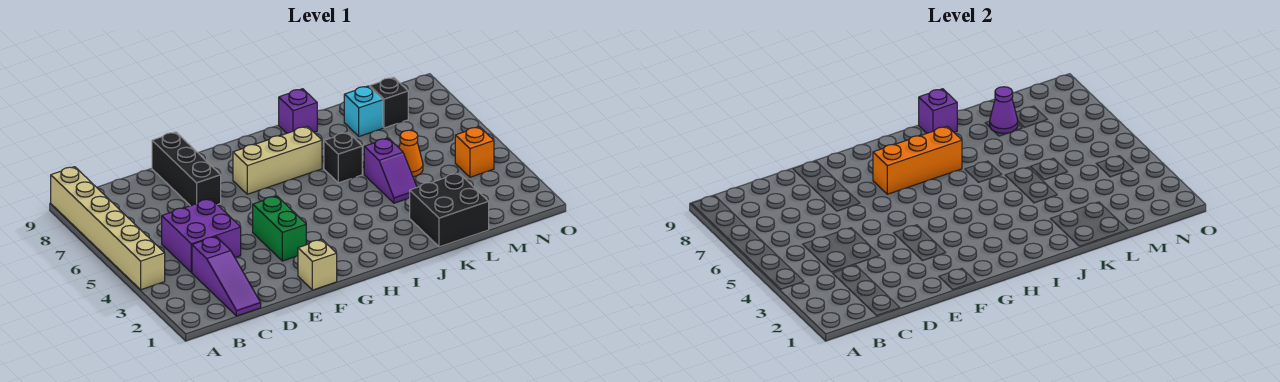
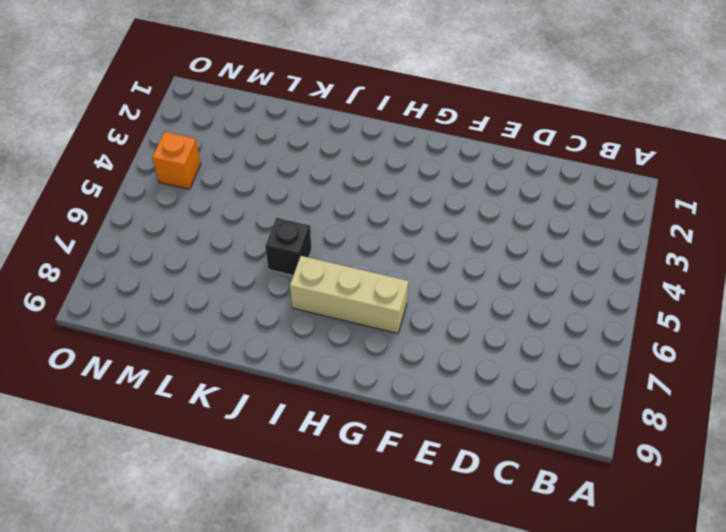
none -> tan brick A4:A9 level 1
none -> purple slope C1:C3 level 1 top 3
none -> purple brick C4:D5 level 1

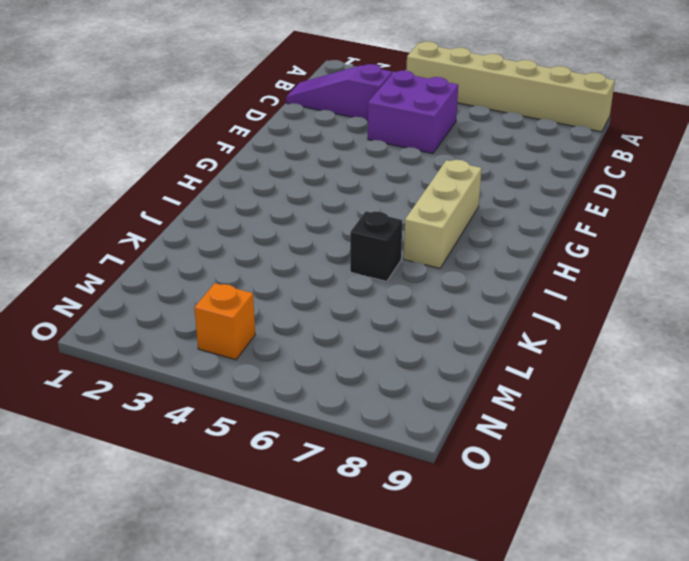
none -> black brick E7:E9 level 1
none -> tan brick F1 level 1
none -> green brick F3:F4 level 1

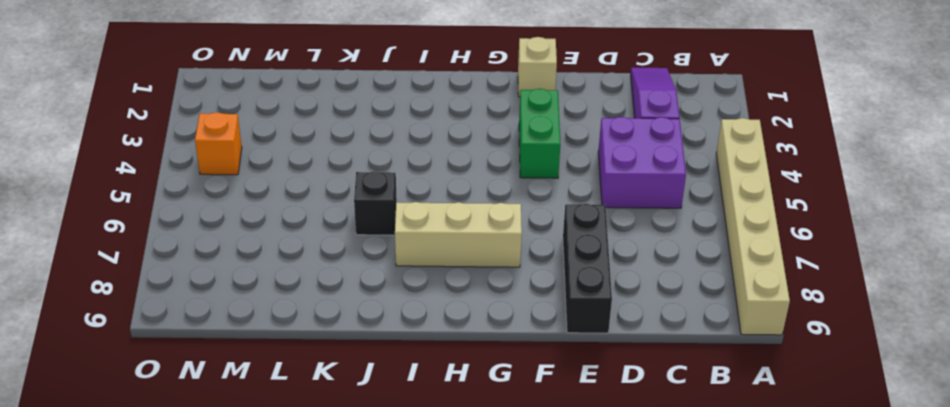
none -> purple brick J9 level 1
none -> black brick K1:L2 level 1
none -> purple slope K4:K5 level 1 top 5

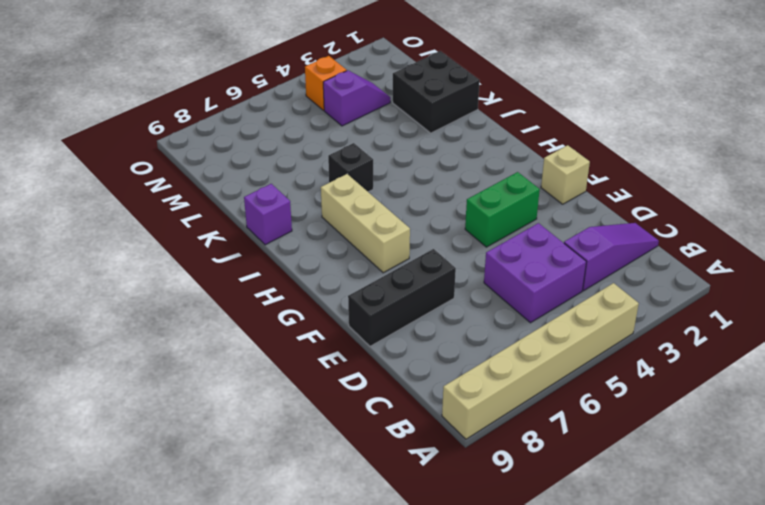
purple slope M3:M4 level 1 top 4 -> purple slope K4:K5 level 1 top 5
none -> orange cone L5 level 1
none -> cyan brick L8 level 1
none -> black brick M8 level 1

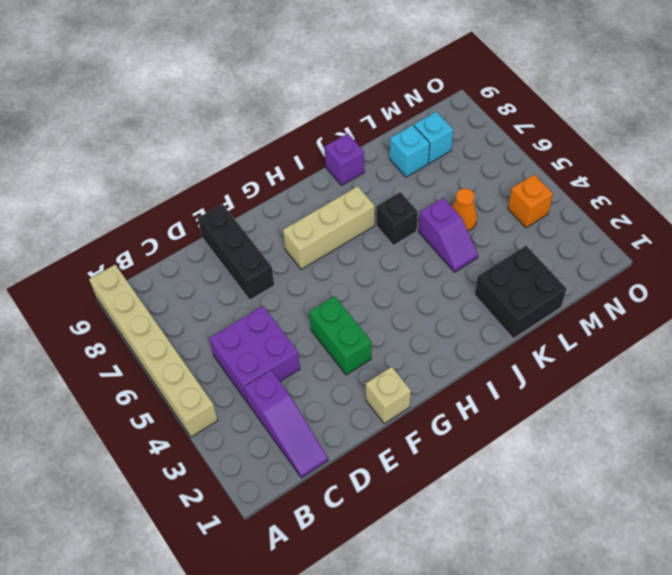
cyan brick M8 level 1 -> black brick M8 level 1
none -> orange brick G7:I7 level 2
none -> purple brick J9 level 2
none -> purple cone L8 level 2

